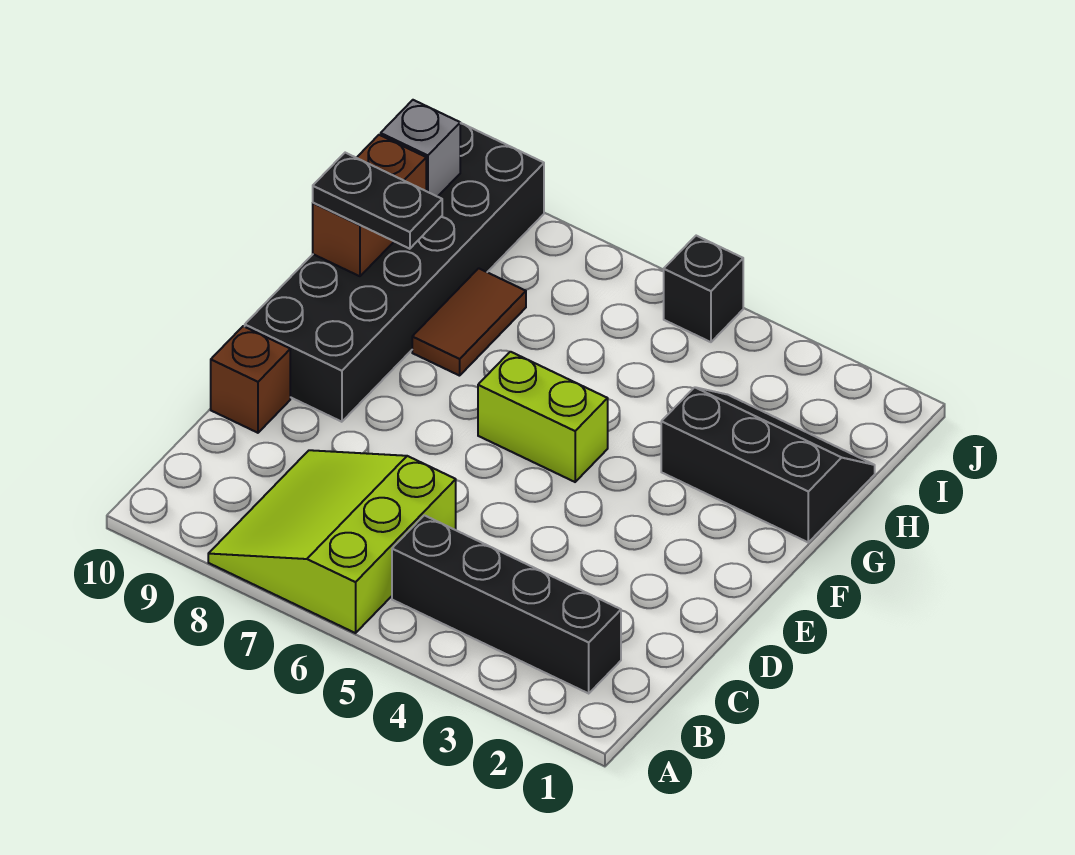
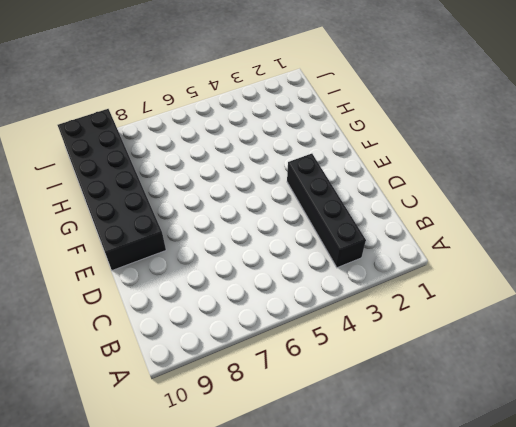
black brick B3:E3 level 1 -> black brick B2:B5 level 1
none -> lime slope A6:C8 level 1 top 6
none -> brown brick D10 level 1

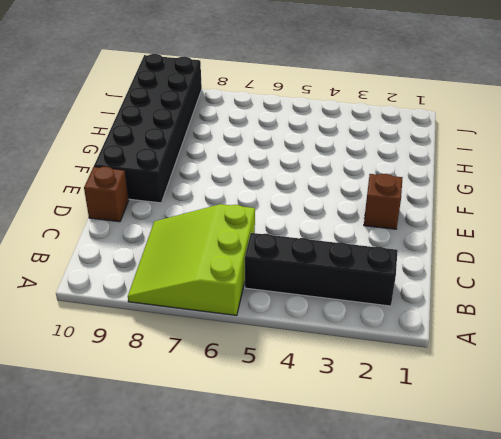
brown brick E2 level 1 -> none
none -> lime brick F5:F6 level 1
none -> black slope G1:H3 level 1 top G

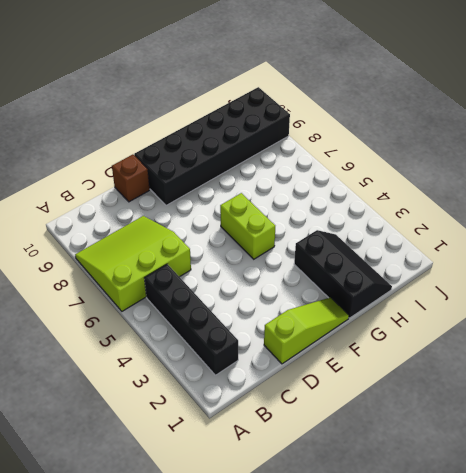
lime slope D1:F1 level 1 top D -> none
none -> brown tile G8:H8 level 1
none -> black brick J5 level 1

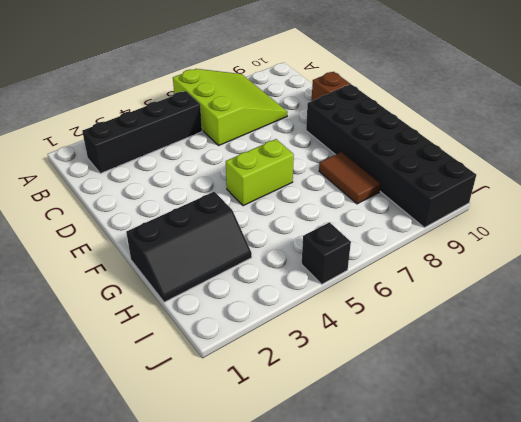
none -> brown brick G10:H10 level 2
none -> grey brick I10 level 2

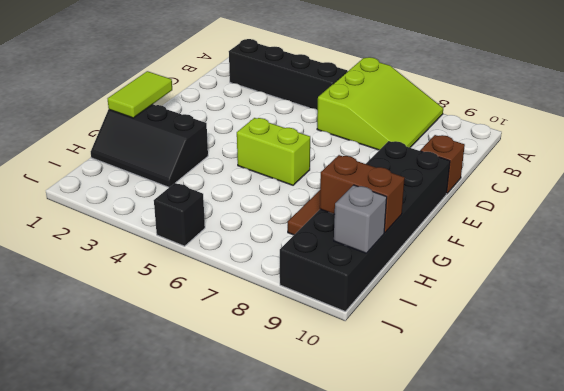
lime tile F1:G1 level 2 -> none
brown brick H9:H10 level 2 -> brown brick G10:H10 level 2
none -> black plate G9:G10 level 3

